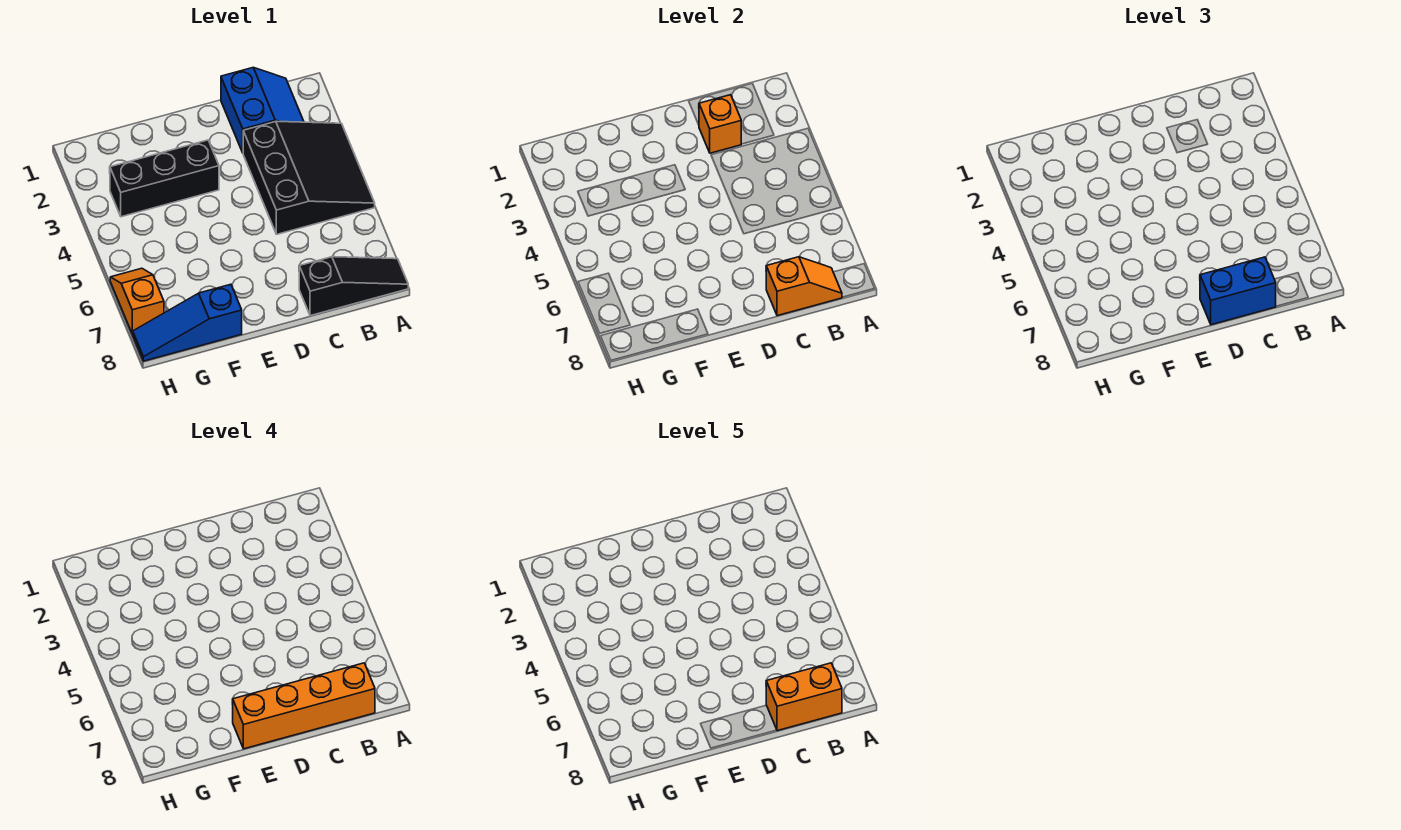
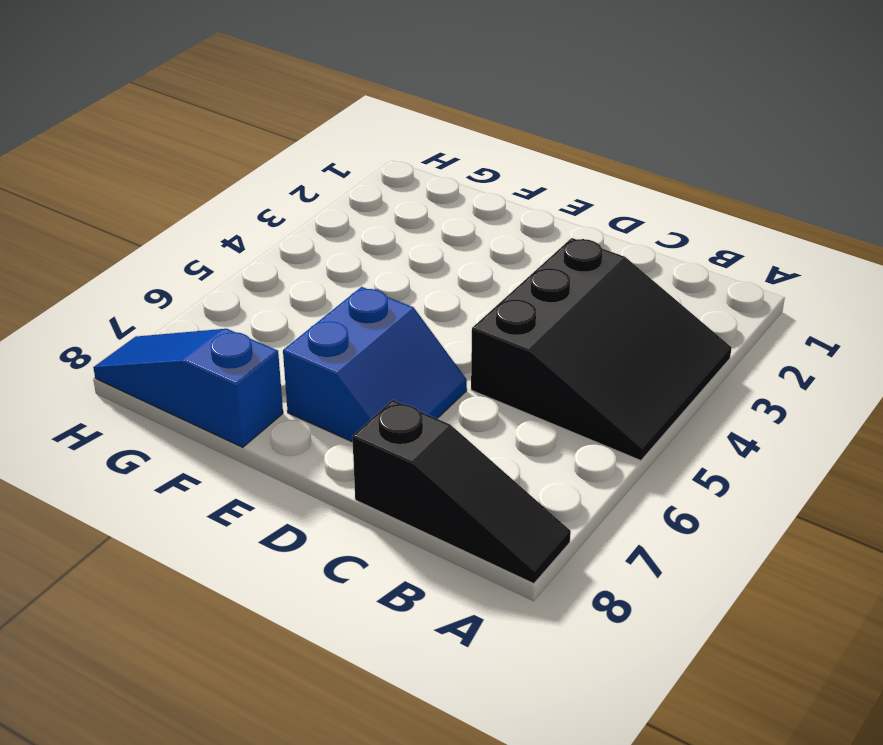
blue slope D6:E7 level 1 top E -> blue slope B1:C2 level 1 top C
none -> black brick E3:G3 level 1
none -> orange slope H6:H7 level 1 top 7

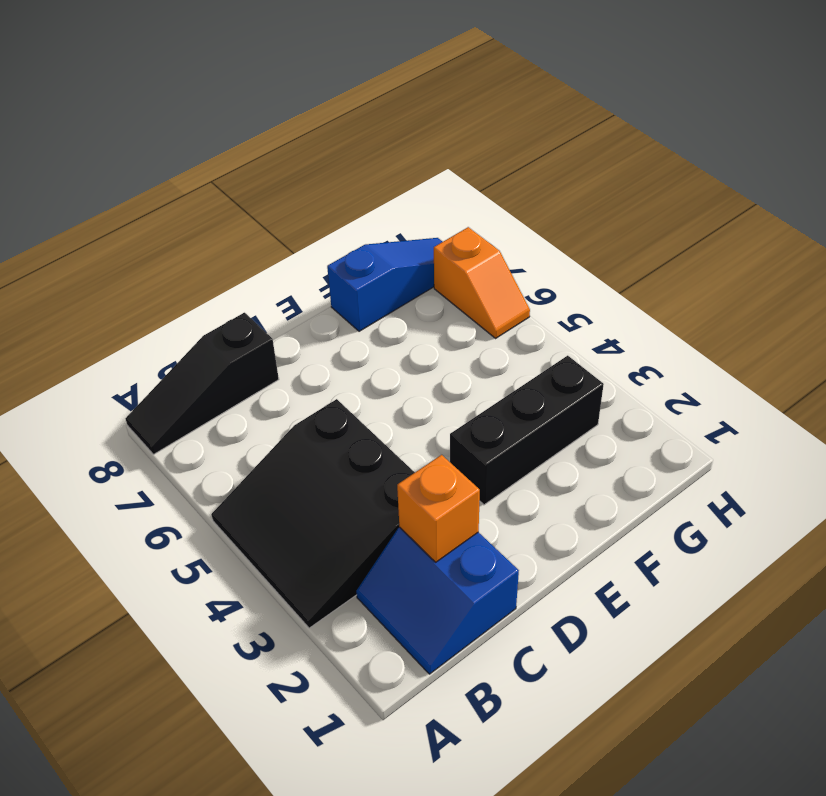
none -> orange slope B8:C8 level 2 top C
none -> blue brick C8:D8 level 3

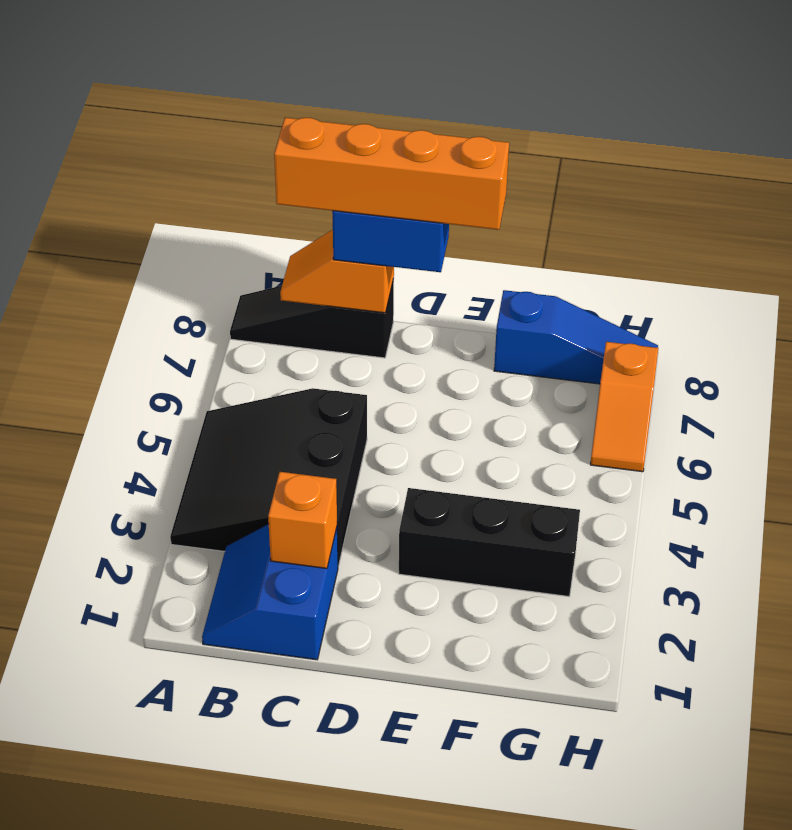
none -> orange brick B8:C8 level 5

